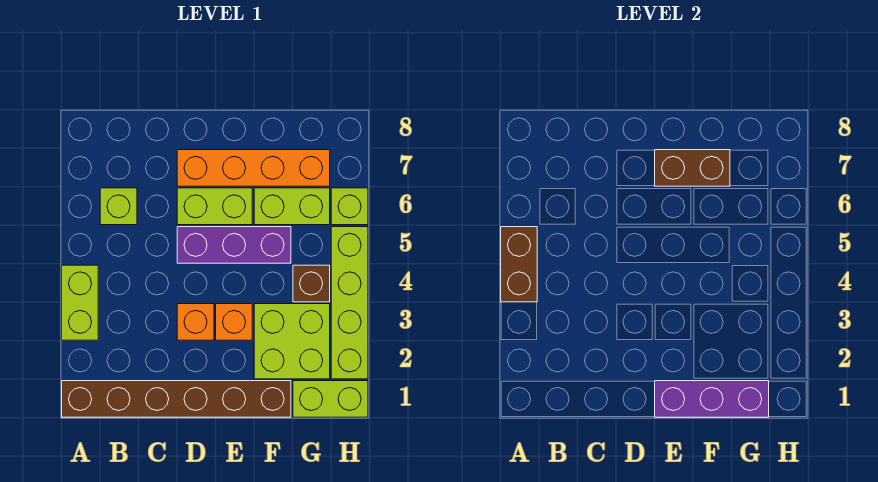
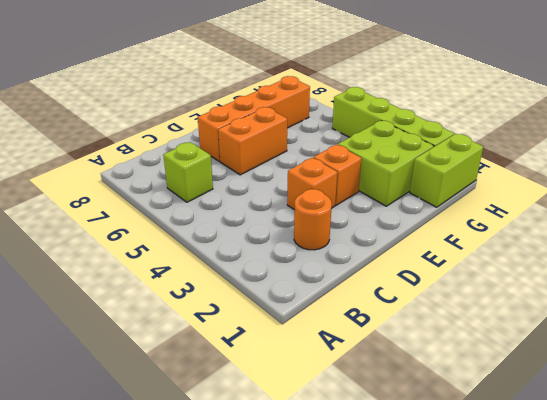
orange round brick C2 level 1 -> none
orange brick D6:E6 level 1 -> lime brick D6:E6 level 1
none -> brown brick A1:F1 level 1
none -> lime brick A3:A4 level 1
none -> purple brick D5:F5 level 1

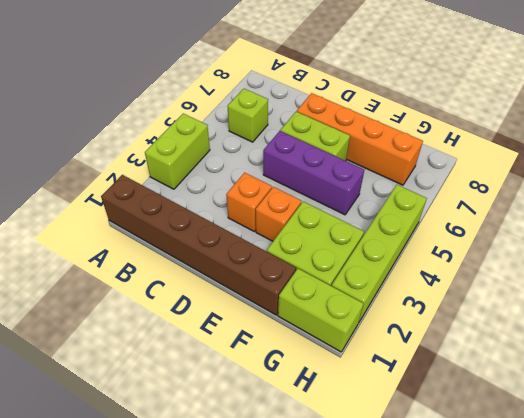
none -> lime brick F6:G6 level 1
none -> brown brick G4 level 1
none -> lime brick H6 level 1

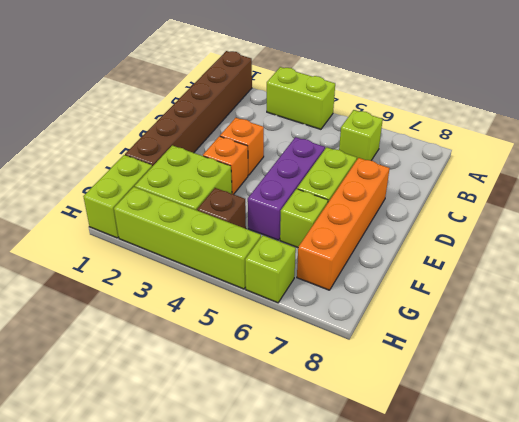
lime brick F6 level 1 -> lime brick F6:G6 level 1
none -> brown brick A4:A5 level 2
none -> purple brick E1:G1 level 2
none -> brown brick E7:F7 level 2

